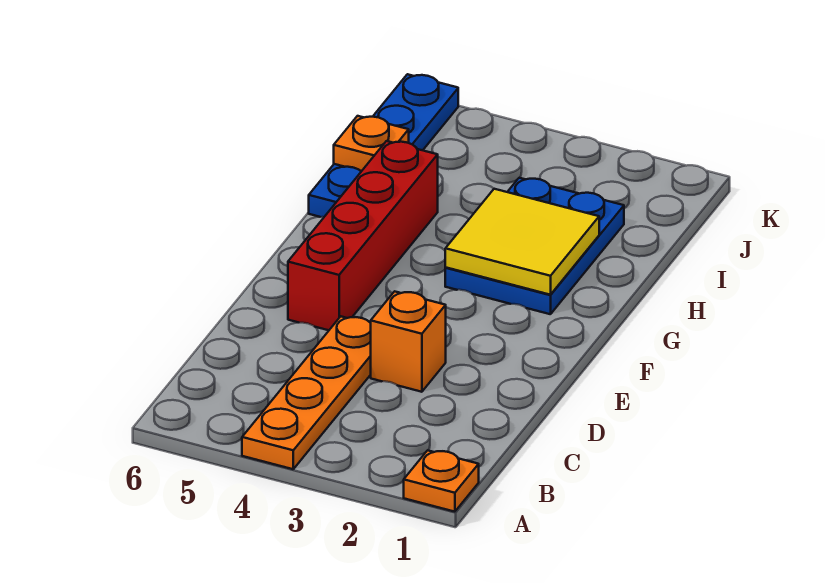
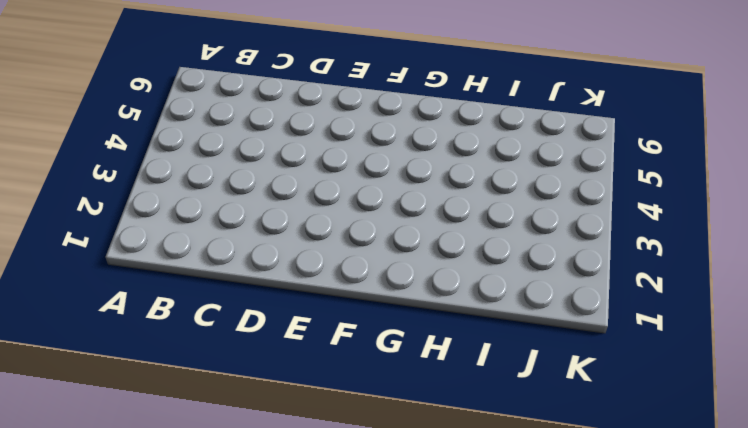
none -> orange plate A1 level 1
none -> orange plate A4:D4 level 1

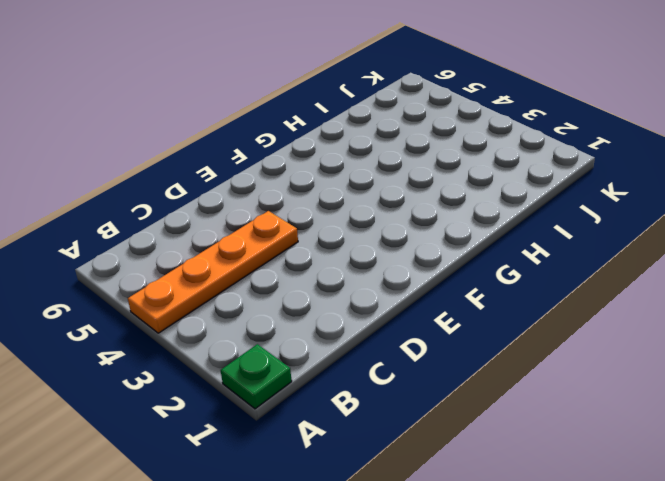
green plate A1 level 1 -> orange plate A1 level 1
none -> orange brick D3 level 1
none -> red brick E5:H5 level 1

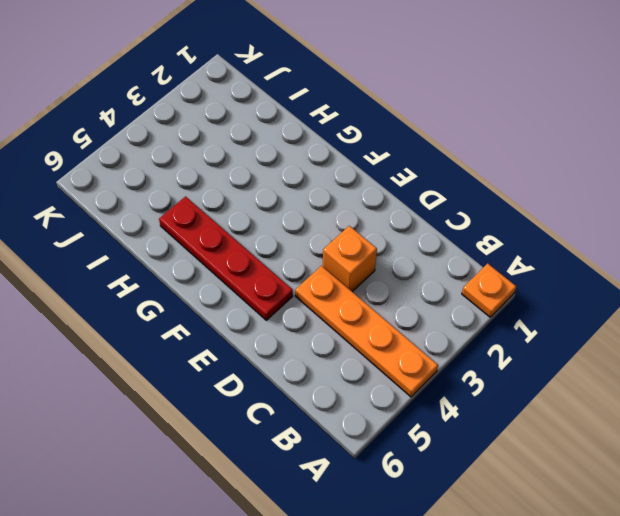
red plate E5:H5 level 1 -> red brick E5:H5 level 1
none -> blue plate G2:I3 level 1
none -> blue plate H6:K6 level 1

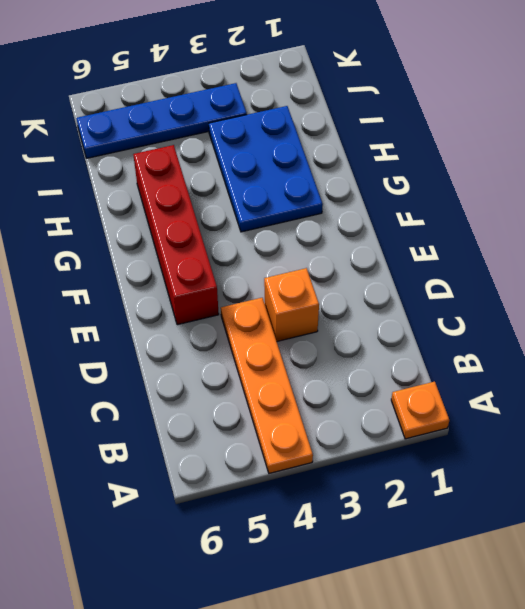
blue plate J3:J6 level 1 -> blue plate H6:K6 level 1
none -> yellow tile G2:H3 level 2
none -> orange plate I6 level 2

